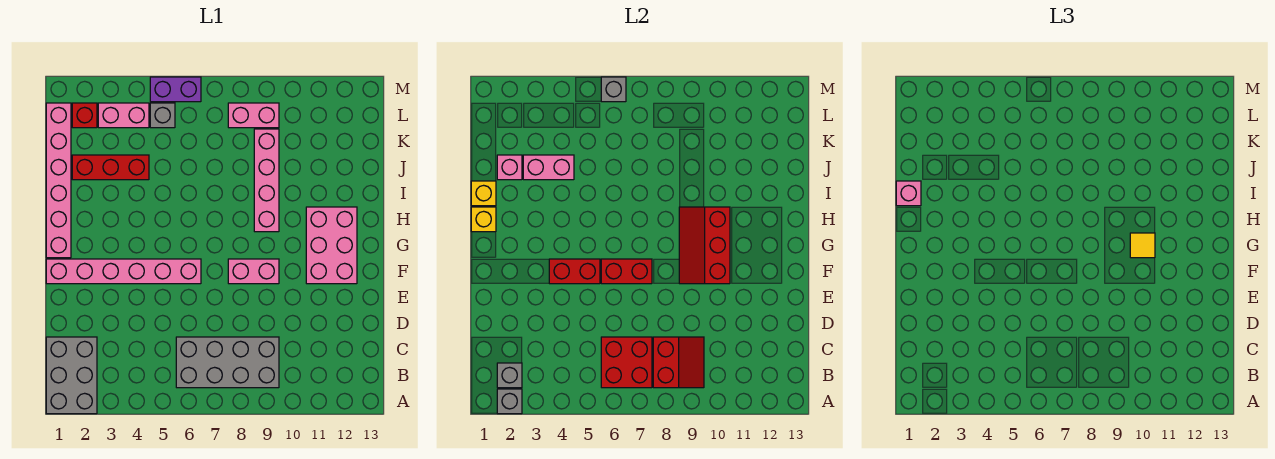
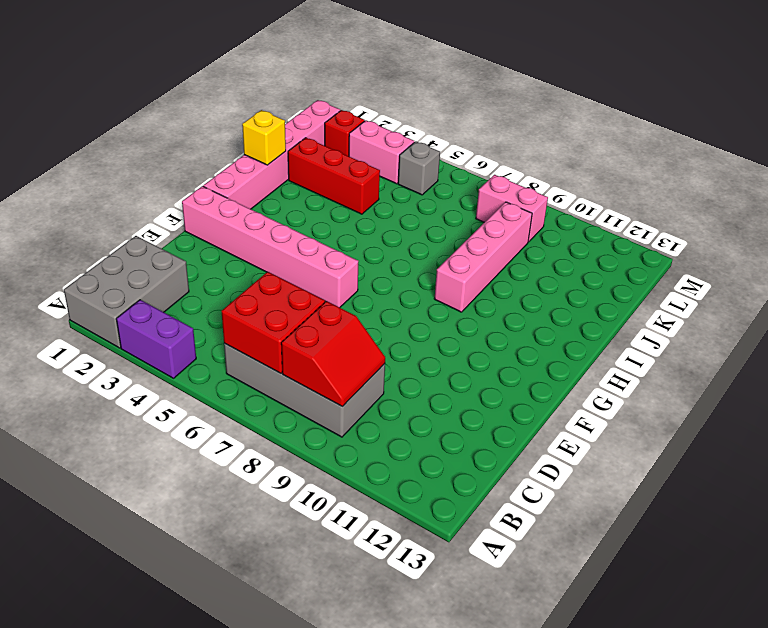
purple brick A3:A4 level 1 -> purple brick M5:M6 level 1
none -> pink brick F8:F9 level 1
none -> pink brick F11:H12 level 1
none -> grey brick A2 level 2

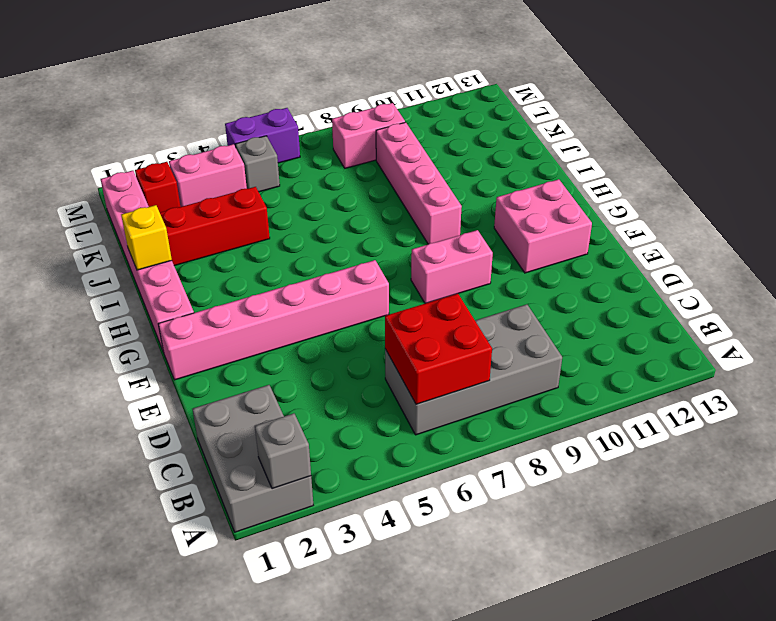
pink brick F11:G12 level 1 -> pink brick F11:H12 level 1
none -> grey brick B2 level 2
none -> red slope B8:C9 level 2 top 8
none -> red brick F4:F5 level 2

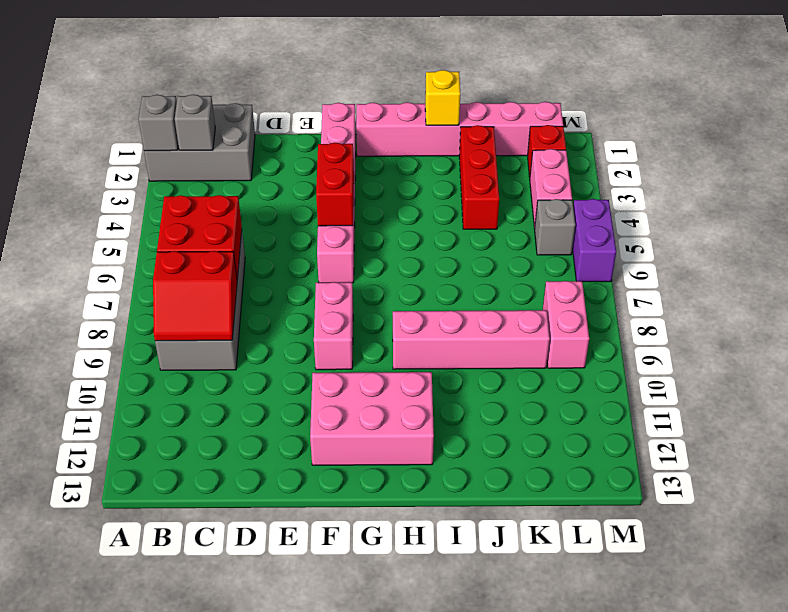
none -> red brick F6:F7 level 2
none -> red slope F9:H10 level 2 top 10
none -> yellow brick H1 level 2

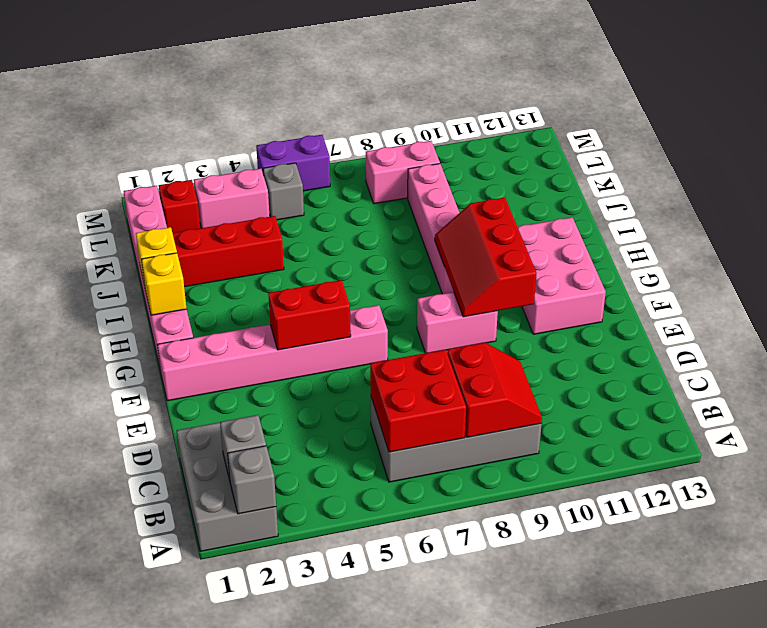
none -> red brick F6:F7 level 2
none -> pink brick J2 level 2
none -> pink brick J3:J4 level 2

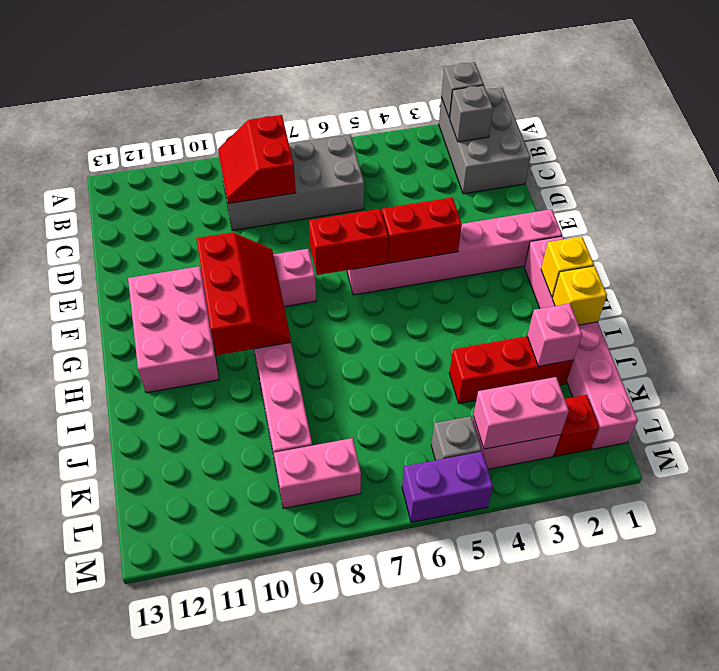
pink brick L3:L4 level 2 -> pink brick J3:J4 level 2
none -> red brick B6:C7 level 2
none -> grey brick M6 level 2
none -> yellow tile G10 level 3

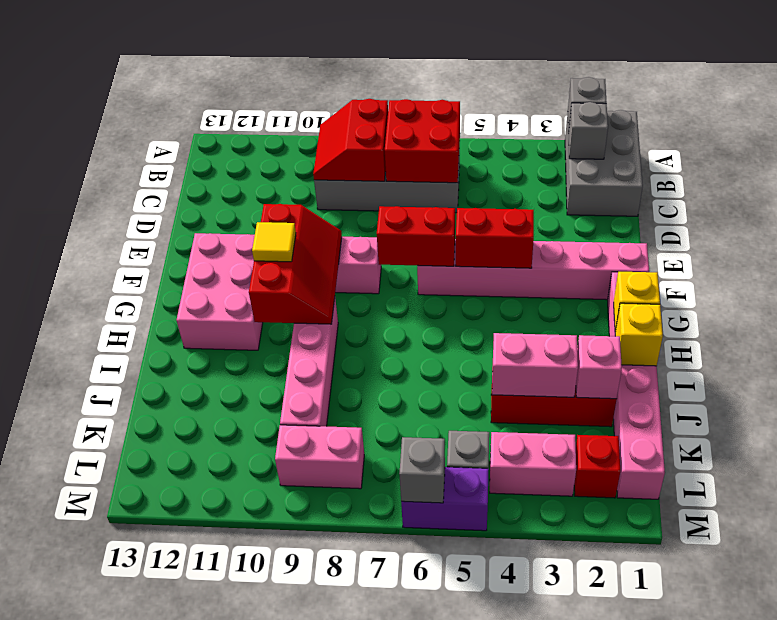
none -> pink brick I1 level 3

